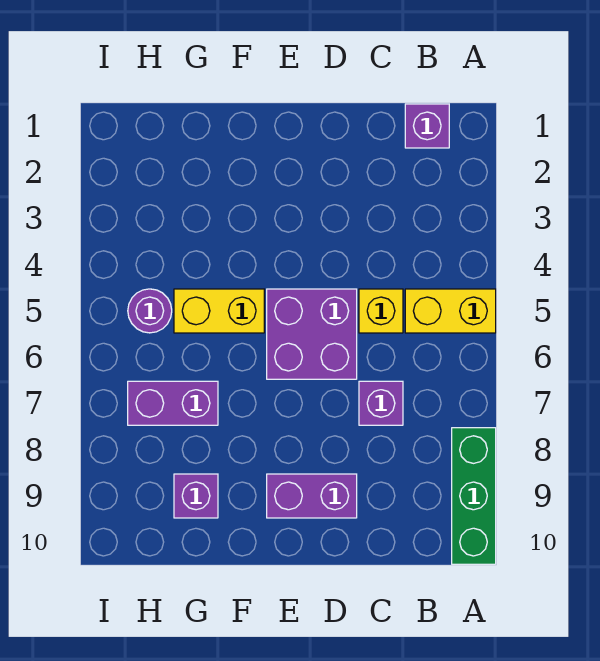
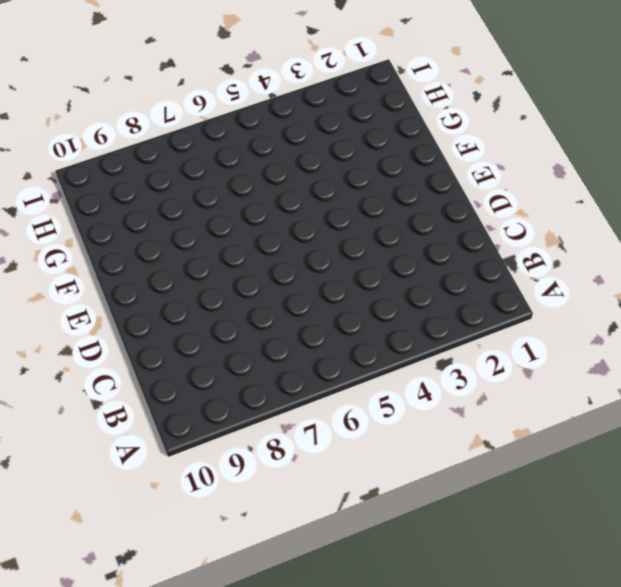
none -> yellow brick A5:B5 level 1
none -> green brick A8:A10 level 1

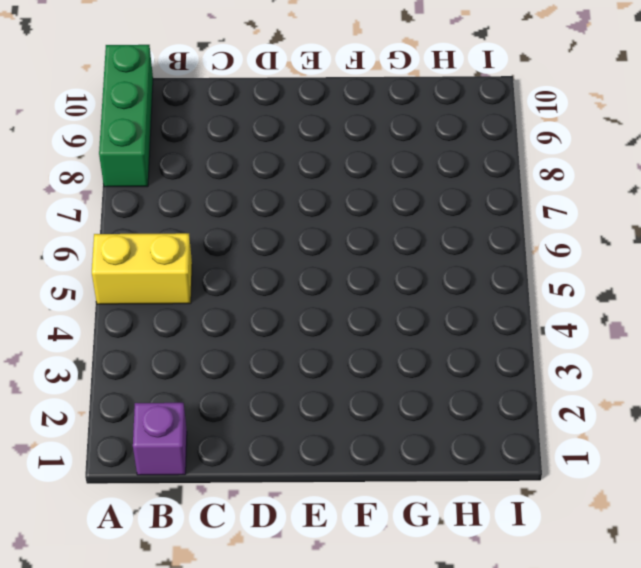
none -> yellow brick C5 level 1
none -> purple brick C7 level 1

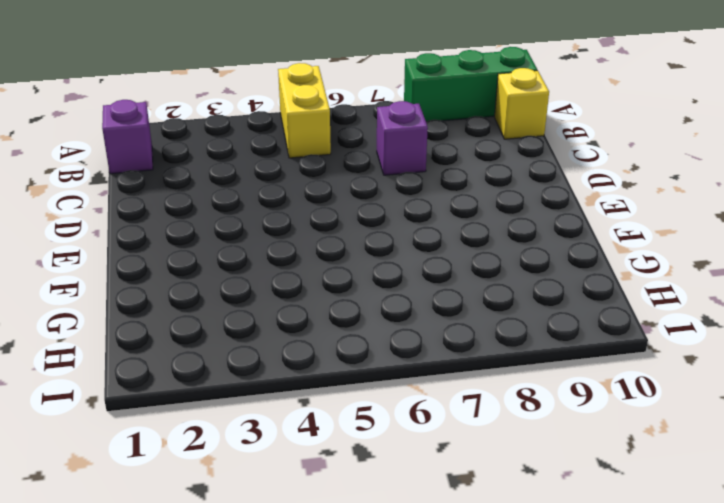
yellow brick B10 level 1 -> yellow brick C5 level 1
none -> purple brick D5:E6 level 1
none -> purple brick D9:E9 level 1

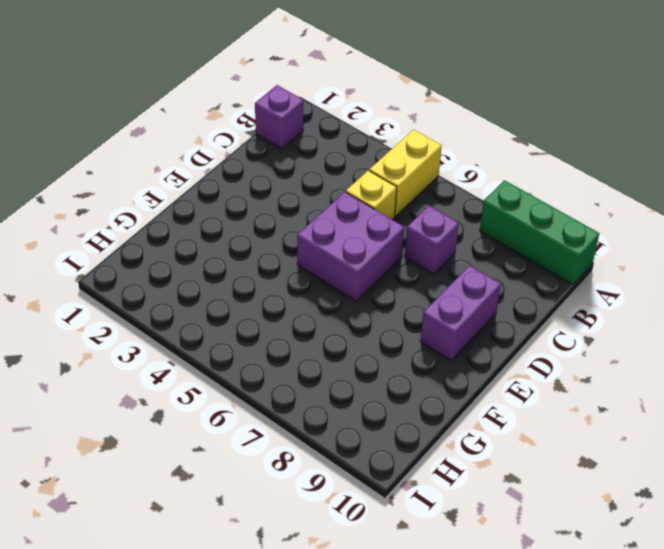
none -> yellow brick F5:G5 level 1
none -> purple brick G7:H7 level 1

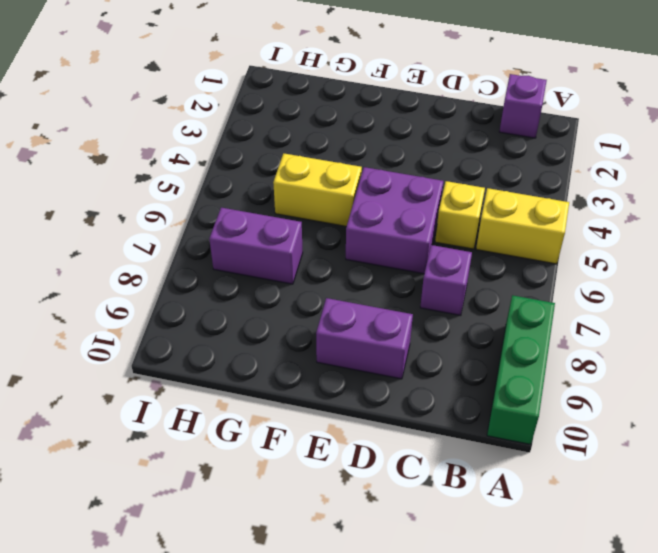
none -> purple brick G9 level 1
none -> purple round brick H5 level 1

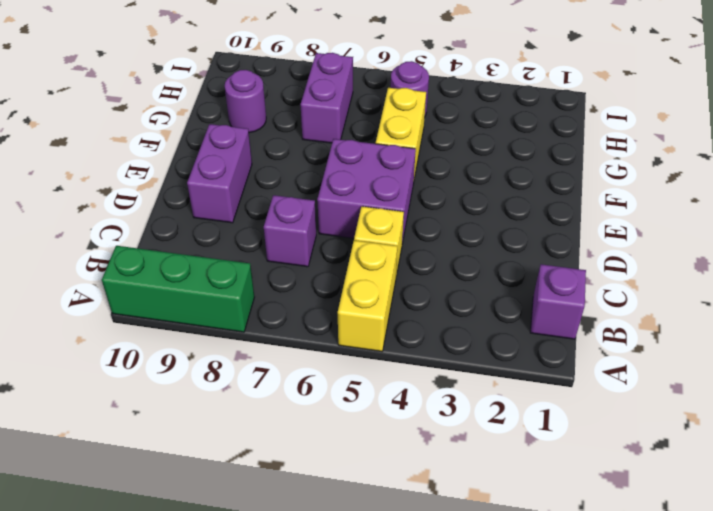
purple round brick G9 level 1 -> purple brick G9 level 1

